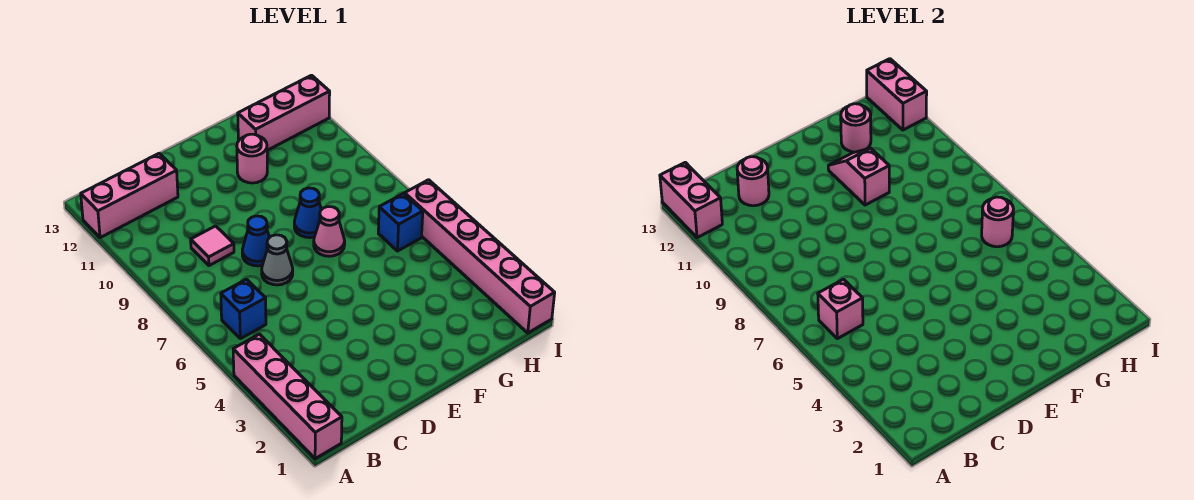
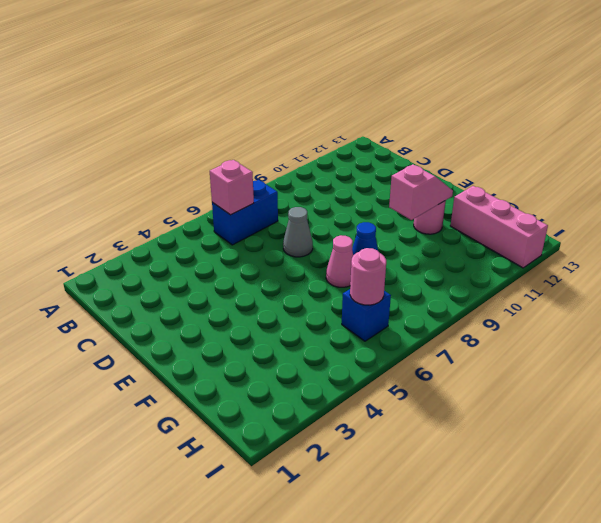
blue brick B6:B7 level 1 -> blue brick B6 level 1
none -> pink brick A1:A4 level 1
none -> pink brick A12:C12 level 1
none -> pink tile C9 level 1

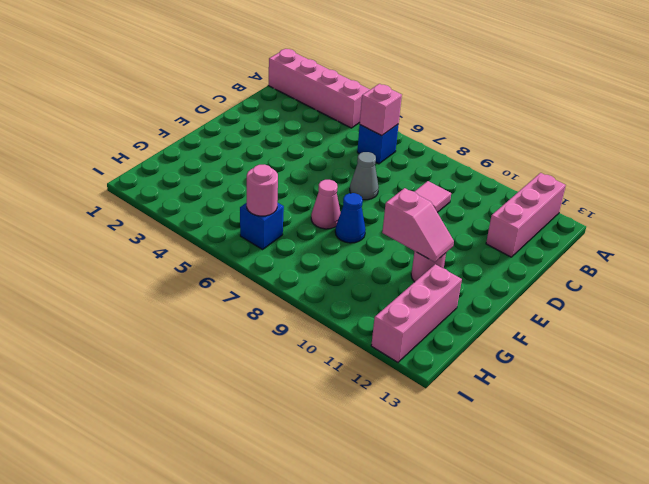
none -> blue cone D8 level 1
none -> pink brick I1:I6 level 1
none -> pink brick A12:A13 level 2

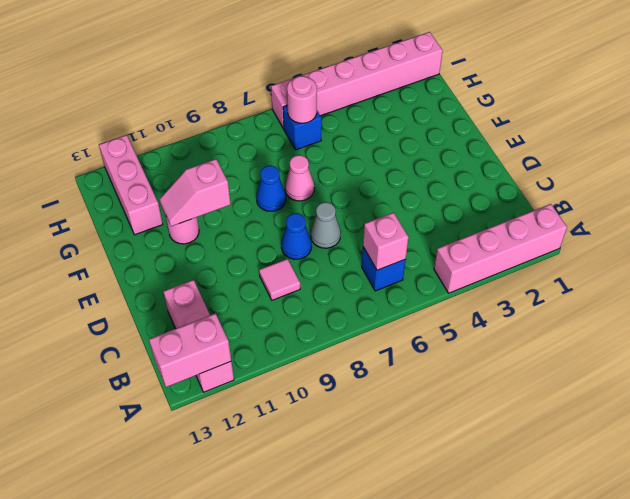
none -> pink round brick C12 level 2
none -> pink round brick G12 level 2
none -> pink brick I12:I13 level 2

